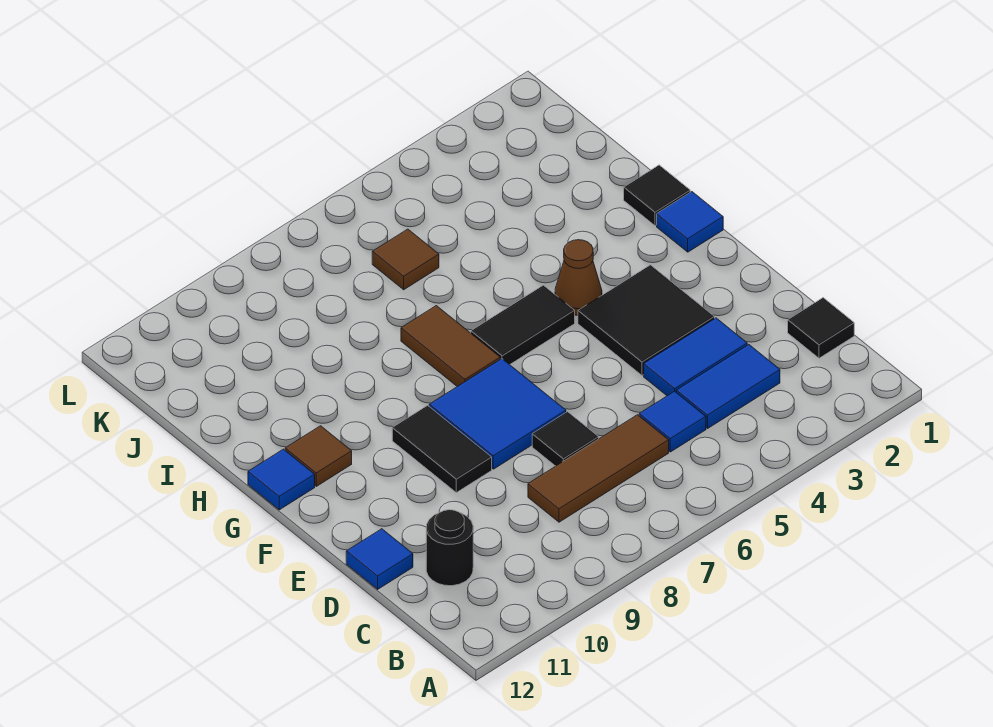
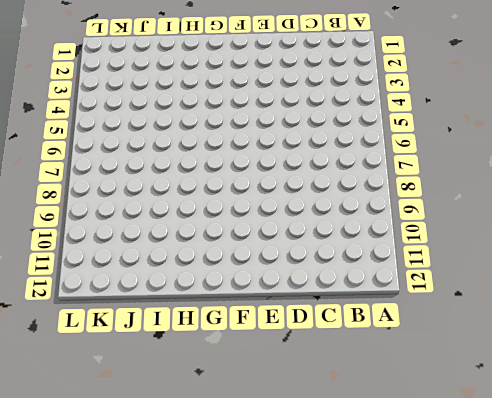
none -> black tile C1 level 1
none -> blue tile C3:C4 level 1
none -> blue tile C5 level 1

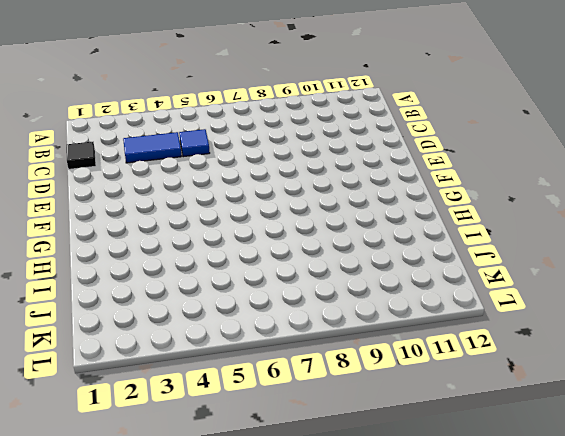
none -> brown tile C6:C8 level 1
none -> black round brick C11 level 1
none -> blue tile D3:D4 level 1

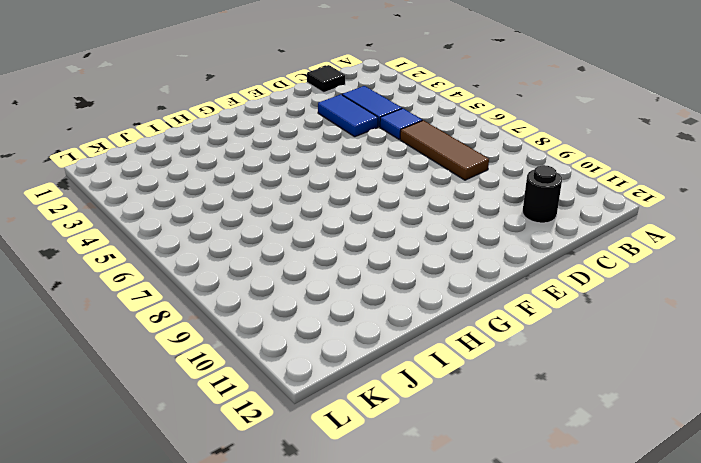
none -> black tile D7 level 1
none -> blue tile D12 level 1
none -> black tile E3:F4 level 1

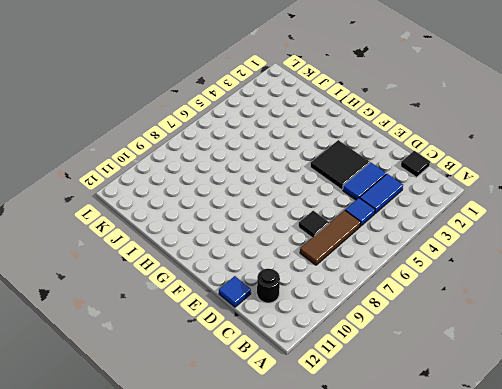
none -> blue tile E7:F8 level 1
none -> black tile E9:F9 level 1
none -> blue tile G1 level 1

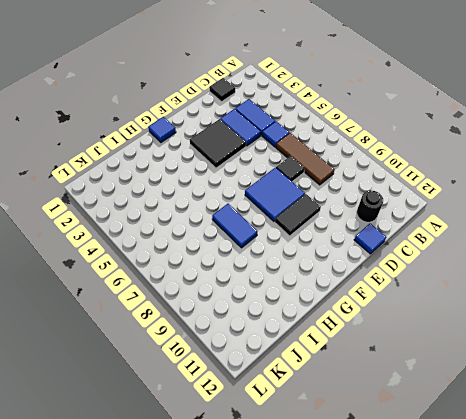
blue tile H7:H8 level 1 -> brown tile G7:H7 level 1
none -> brown cone G4 level 1
none -> black tile G5:G6 level 1
none -> brown tile G11 level 1

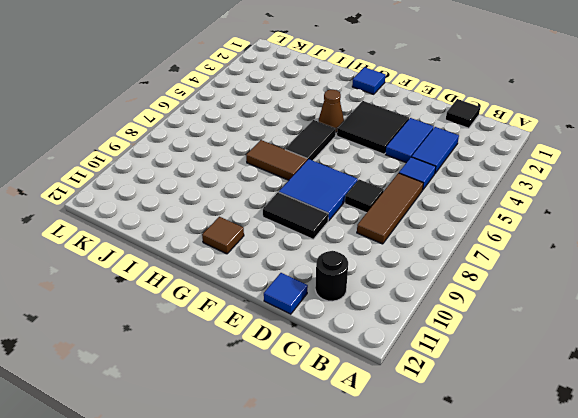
none -> blue tile G12 level 1
none -> black tile H1 level 1
none -> brown tile J6 level 1

